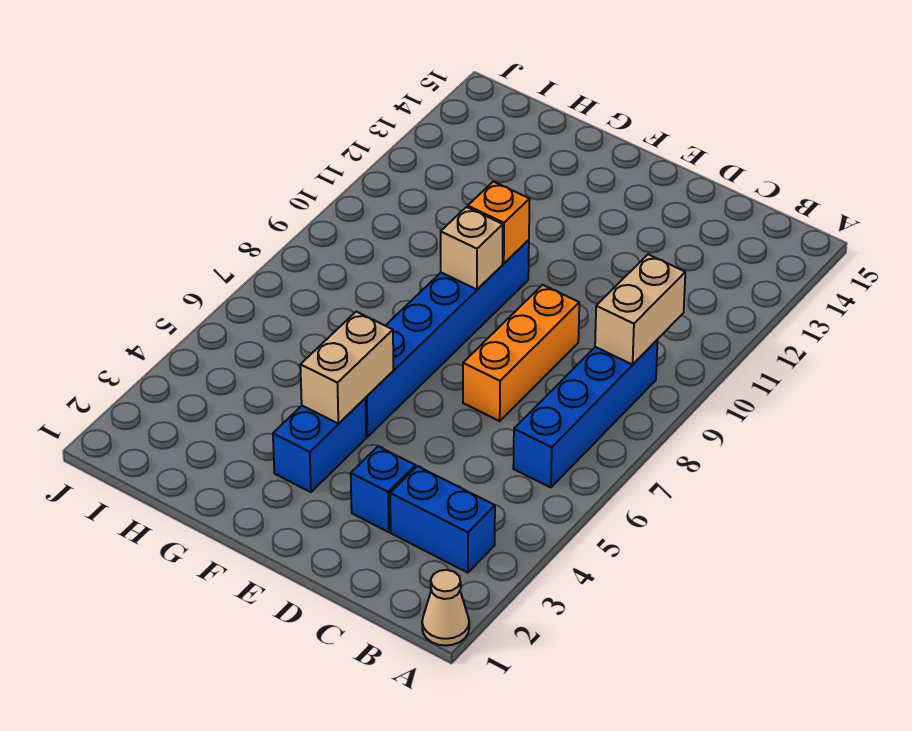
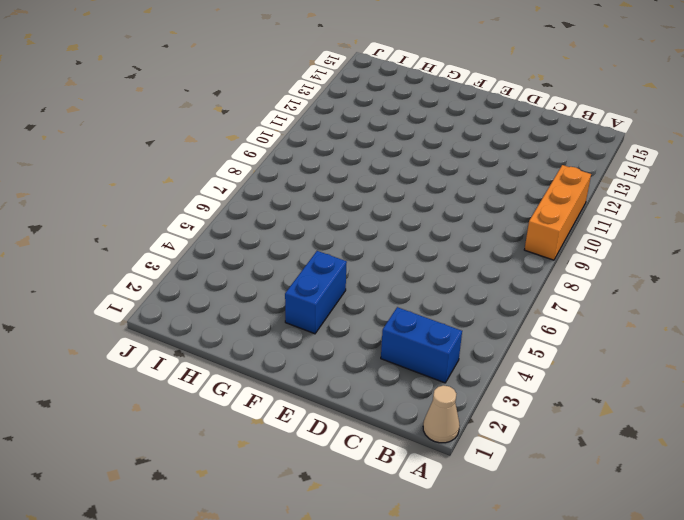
orange brick A9:A11 level 1 -> orange brick D7:D9 level 1
none -> blue brick B6:B9 level 1
none -> blue brick D3 level 1

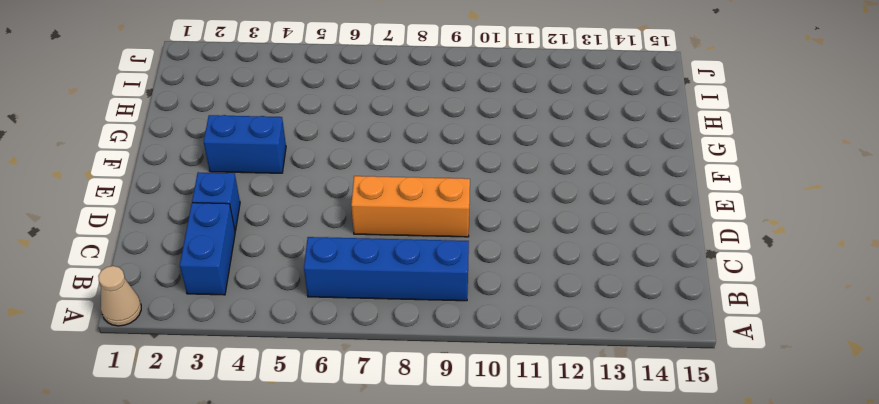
none -> blue brick F5:F10 level 1
none -> tan brick B9:B10 level 2

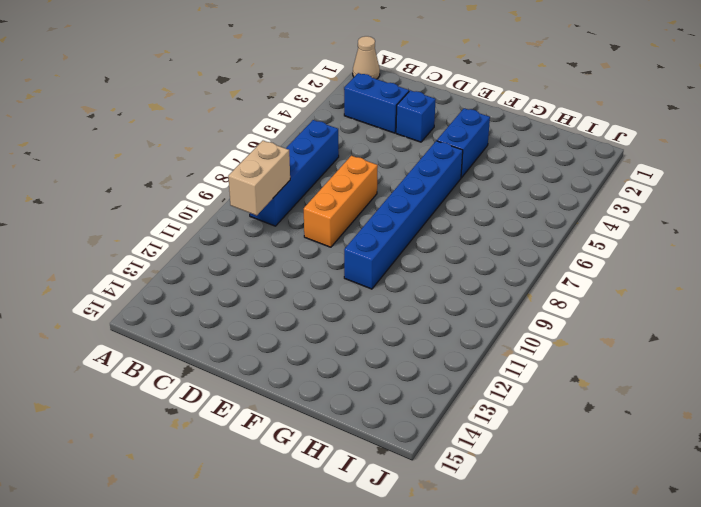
none -> tan brick F4:F5 level 2
none -> tan brick F9 level 2

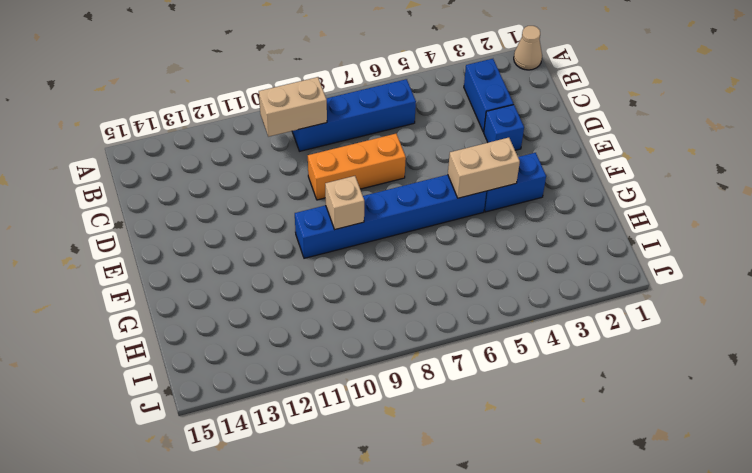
none -> orange brick F10 level 2

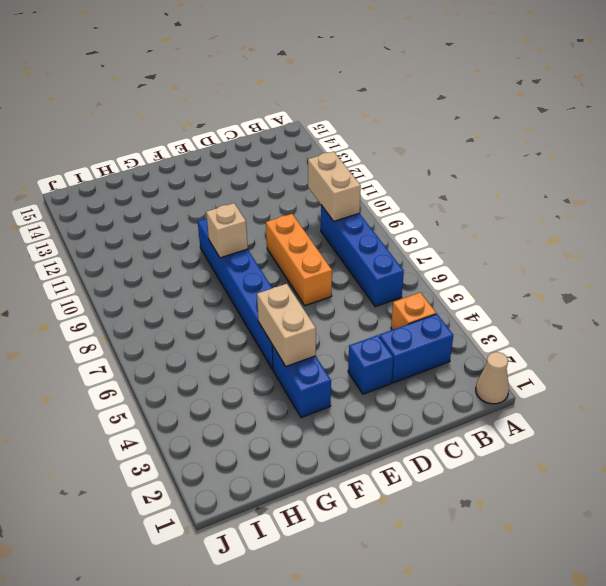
orange brick B4 level 1 -> orange brick F10 level 2

